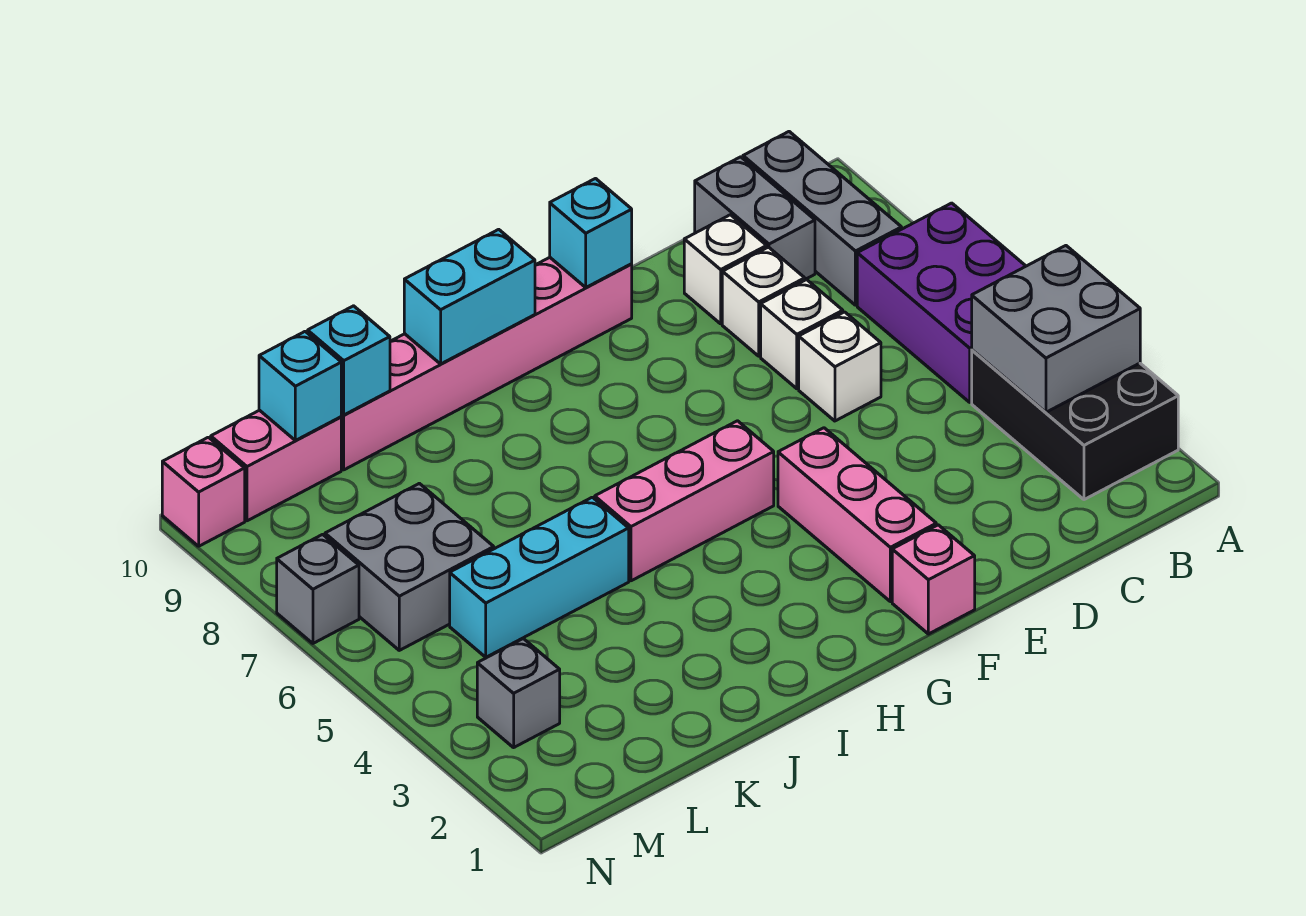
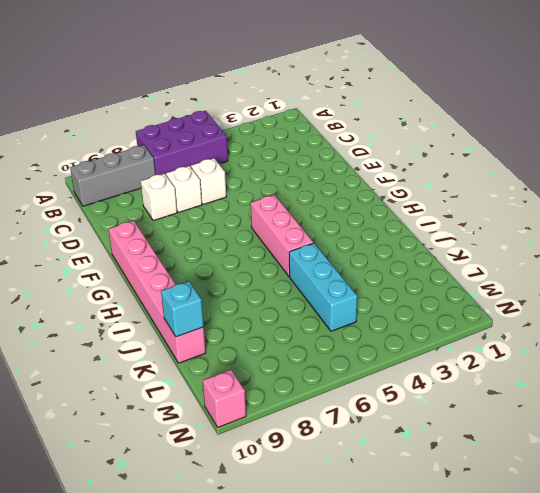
none -> black brick A2:B4 level 1
none -> grey brick C9:C10 level 1
none -> white brick D9 level 1

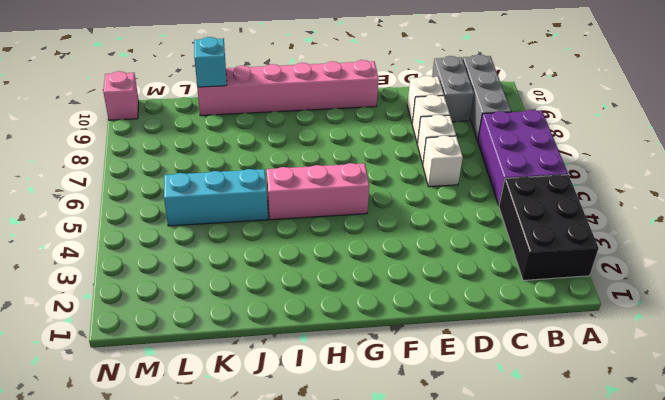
none -> pink brick F1 level 1
none -> pink brick F2:F4 level 1
none -> grey brick L6:M7 level 1

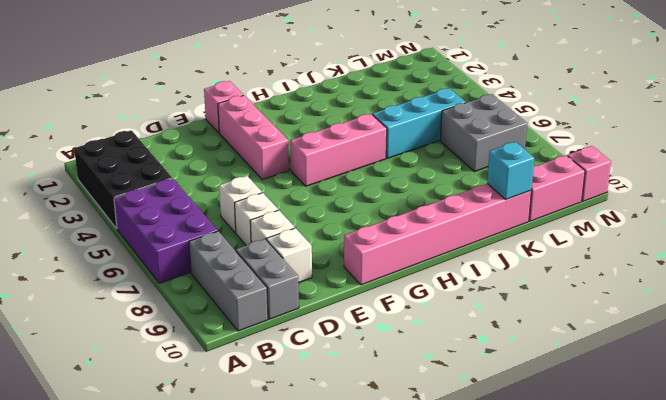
none -> grey brick M3 level 1
none -> grey brick N7 level 1
none -> grey brick A3:B4 level 2

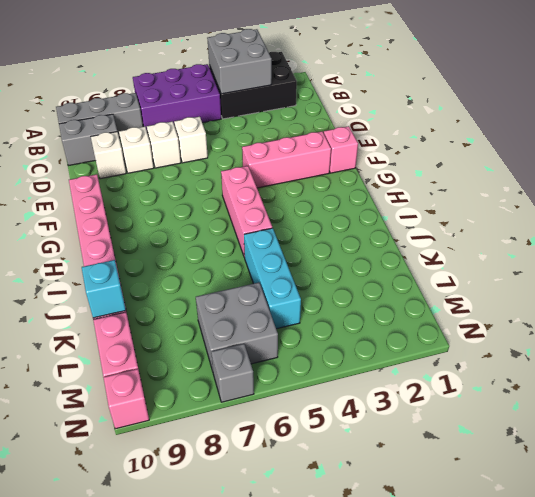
none -> grey brick M3 level 1
none -> cyan brick F10 level 2
none -> cyan brick H10:I10 level 2

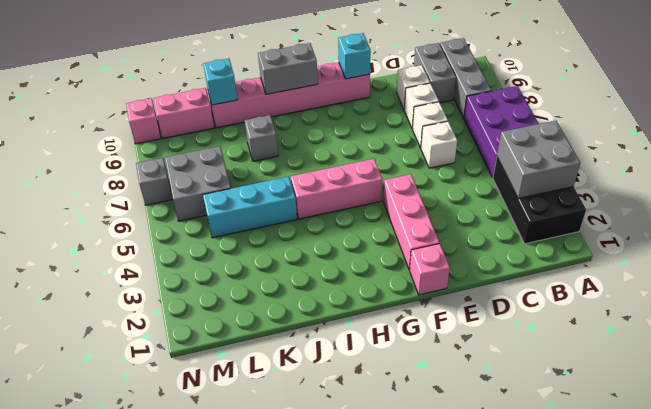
grey brick H10:I10 level 2 -> cyan brick H10:I10 level 2
grey brick J8 level 1 -> grey brick M3 level 1
none -> cyan brick L10 level 2

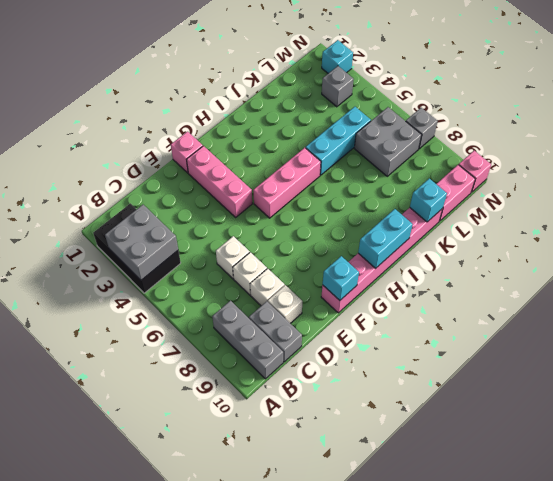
cyan brick N2 level 1 -> cyan brick L10 level 2
none -> purple brick A5:B7 level 1

